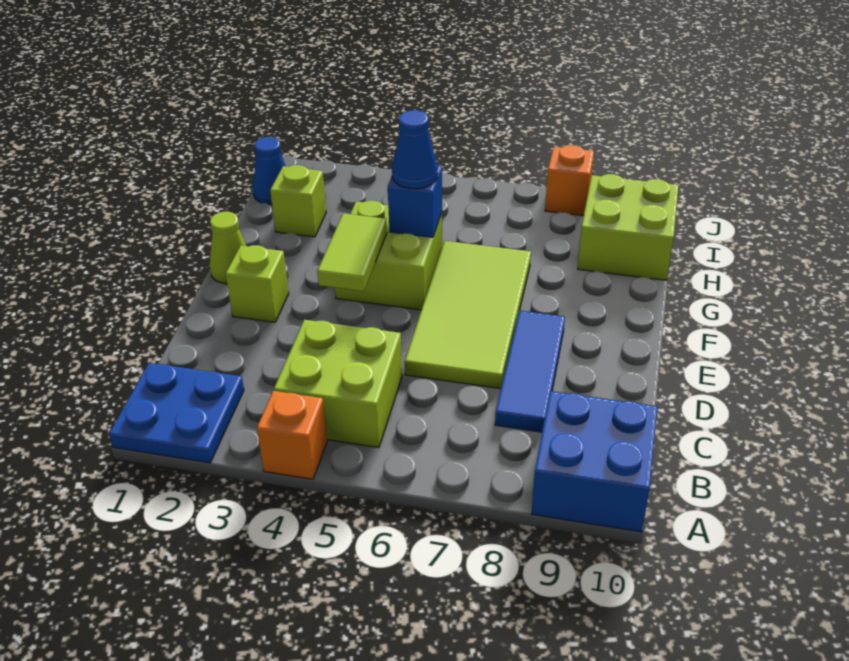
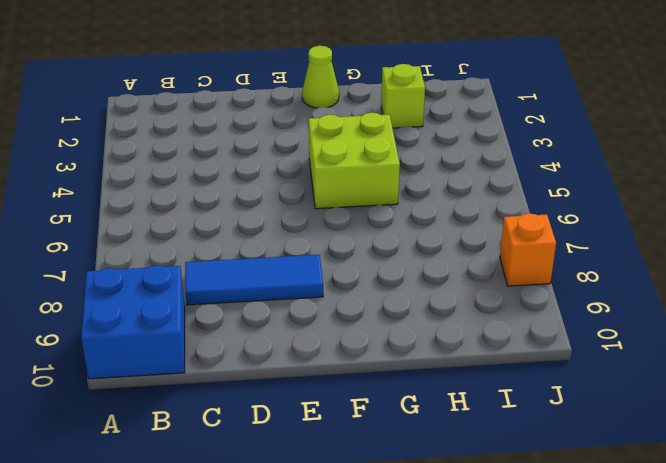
none -> blue plate A1:B2 level 1
none -> orange brick A4 level 1
none -> lime brick B4:C5 level 1

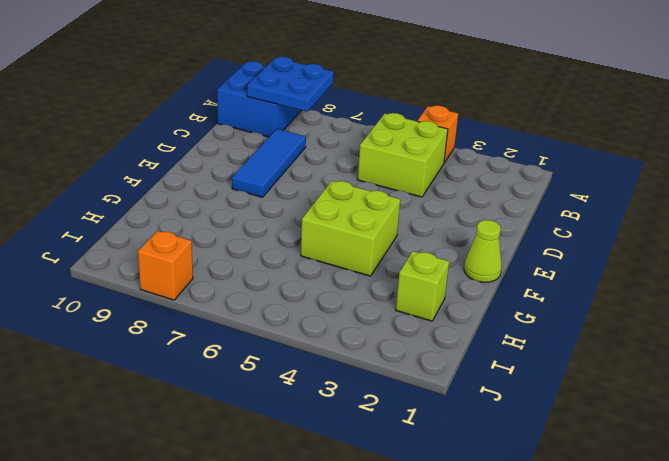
blue plate A8:B9 level 2 -> blue plate A1:B2 level 1
none -> lime tile D6:G7 level 1
none -> lime brick E2 level 1
none -> lime brick H9:I10 level 1

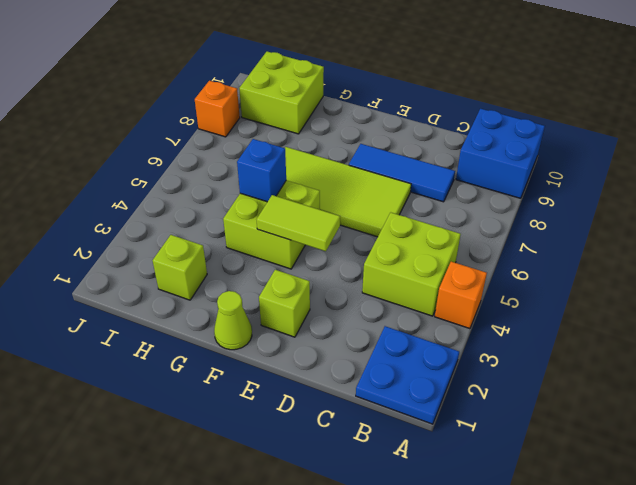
none -> blue cone I1 level 1
none -> blue cone G5 level 3

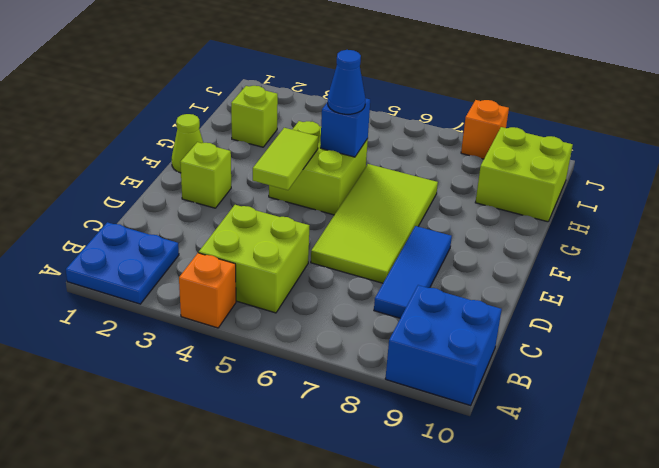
none -> blue cone I1 level 1

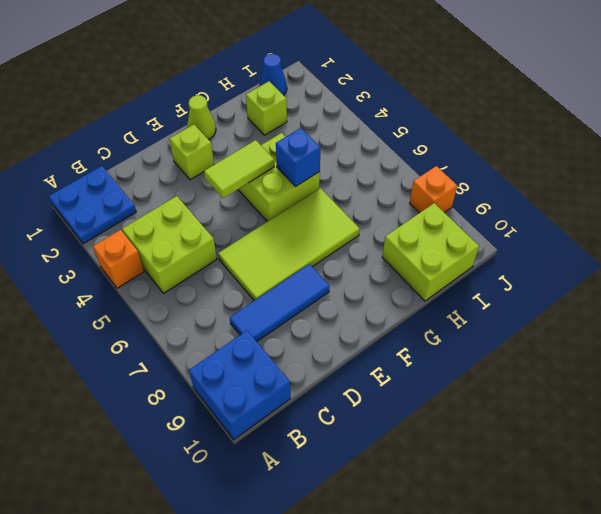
none -> blue cone G5 level 3

